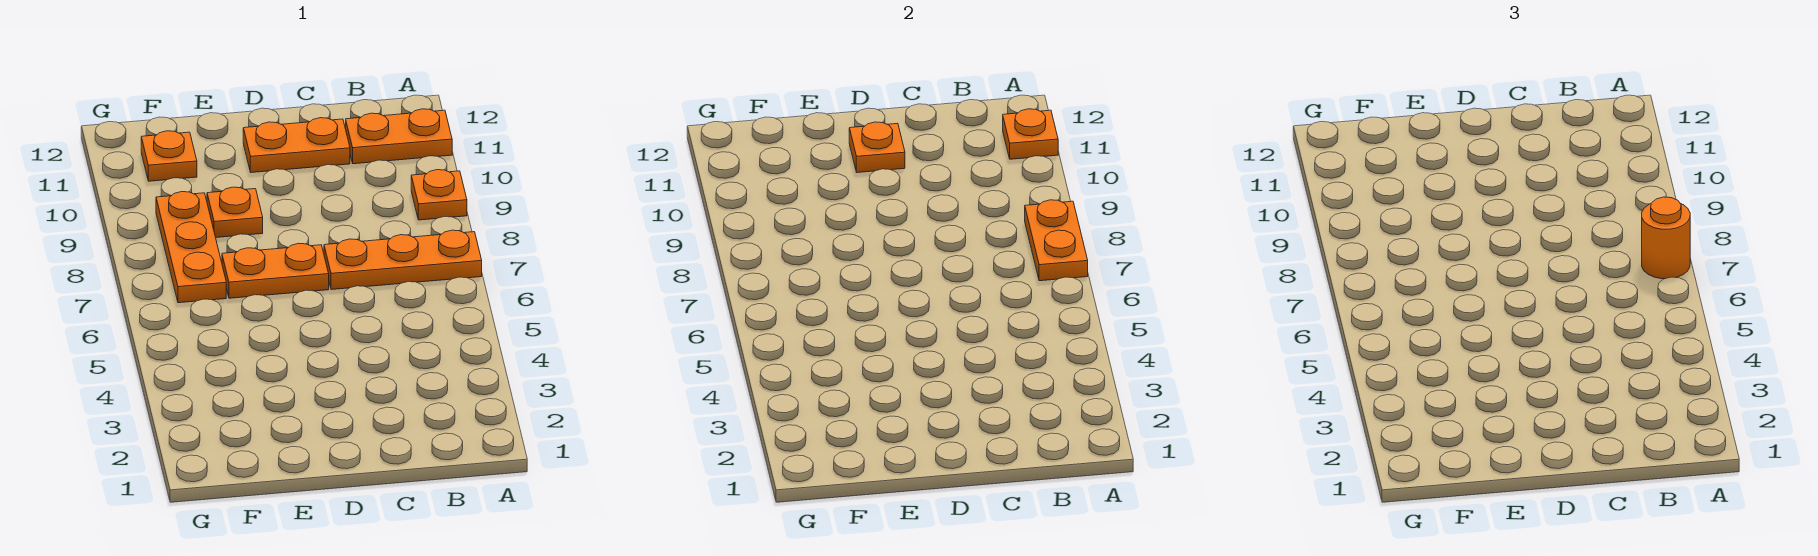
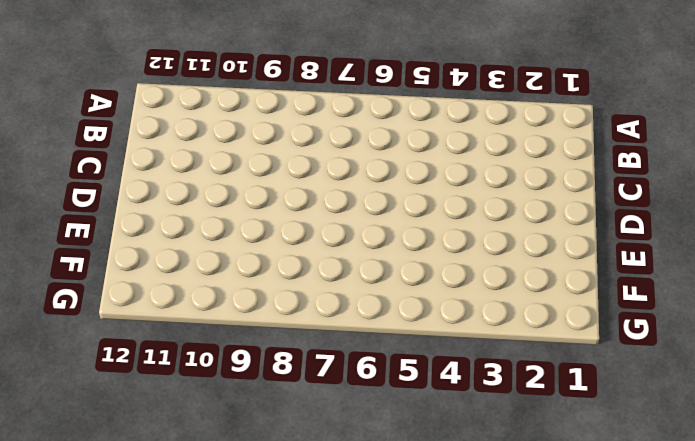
none -> orange plate A7:C7 level 1
none -> orange plate A9 level 1
none -> orange plate A11:B11 level 1

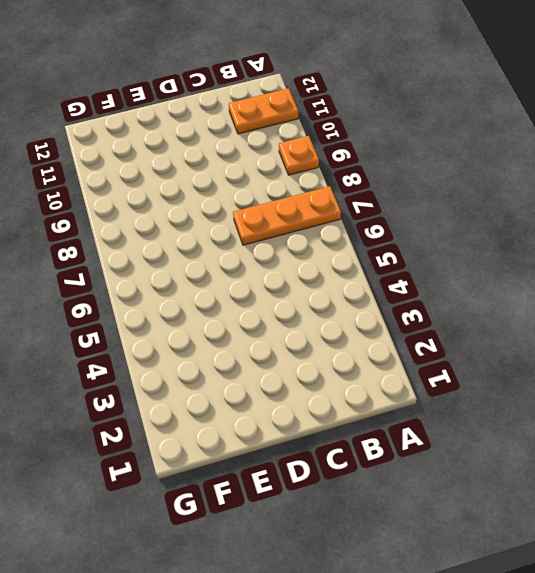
none -> orange plate C11:D11 level 1
none -> orange plate D7:E7 level 1
none -> orange plate E9 level 1

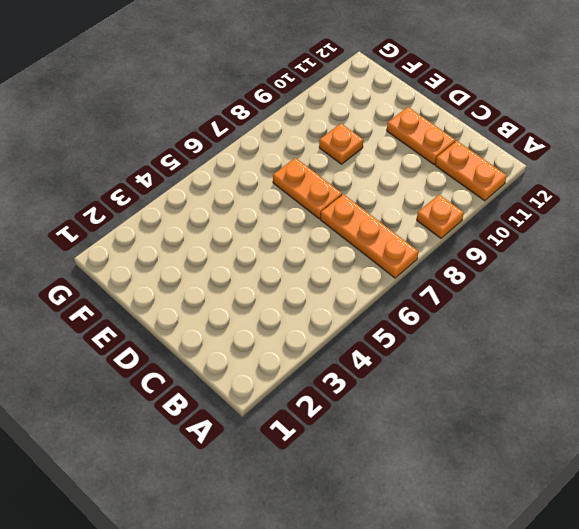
none -> orange plate F7:F9 level 1
none -> orange plate F11 level 1
none -> orange plate A7:A8 level 2

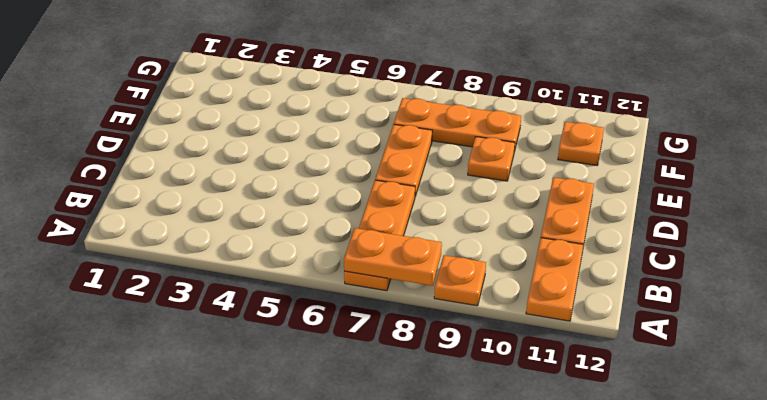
none -> orange plate A11 level 2
none -> orange plate D11 level 2
none -> orange round brick A7 level 3

